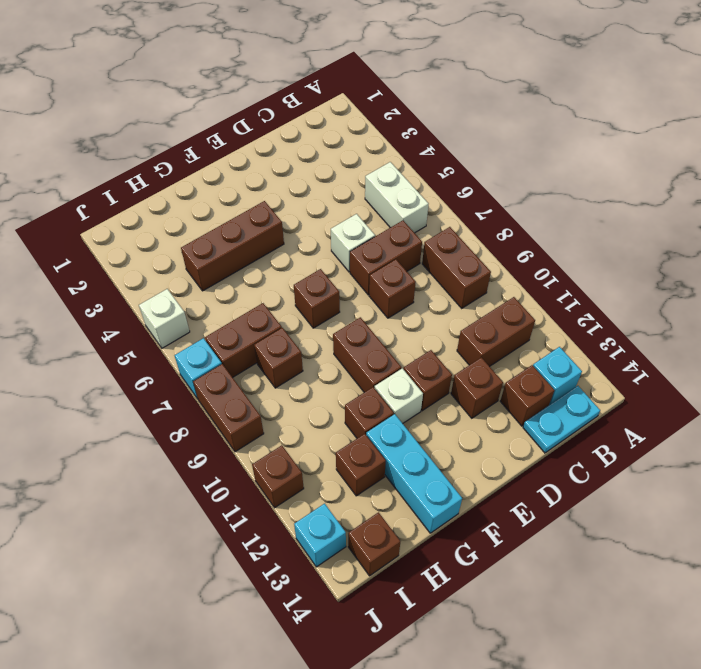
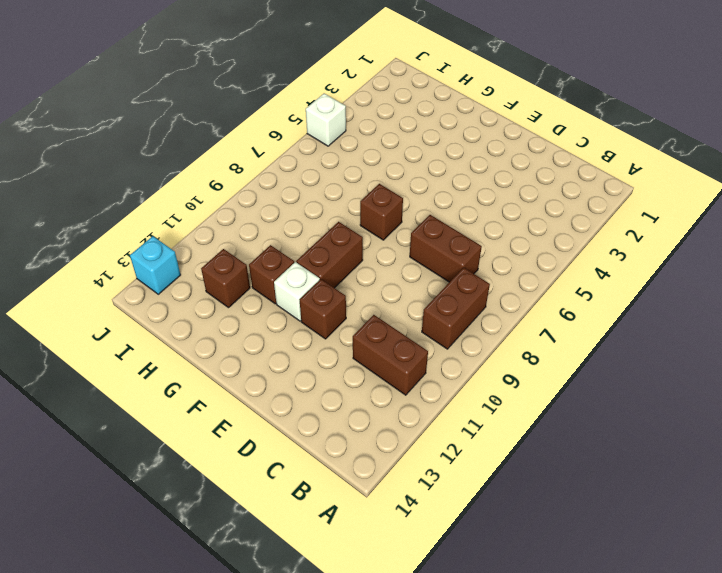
none -> white brick B5:B6 level 1
none -> cyan brick B13 level 1
none -> cyan plate B14:C14 level 1

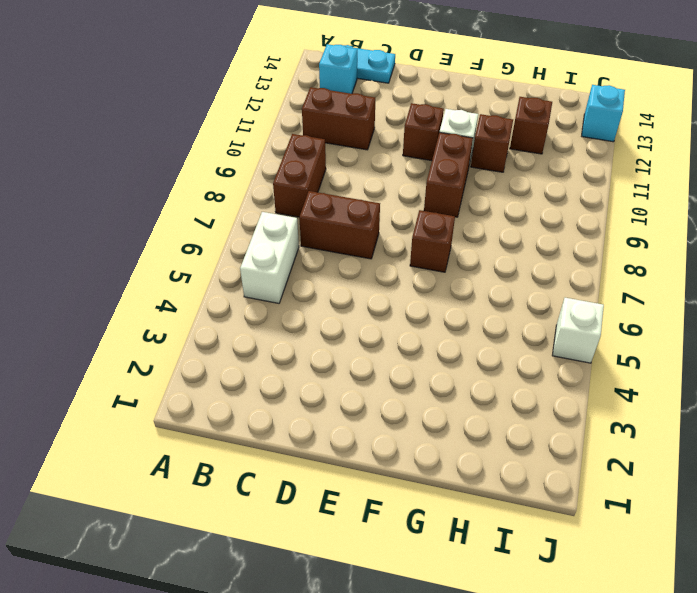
none -> brown brick C13 level 1
none -> white brick D6 level 1
none -> brown brick D8 level 1

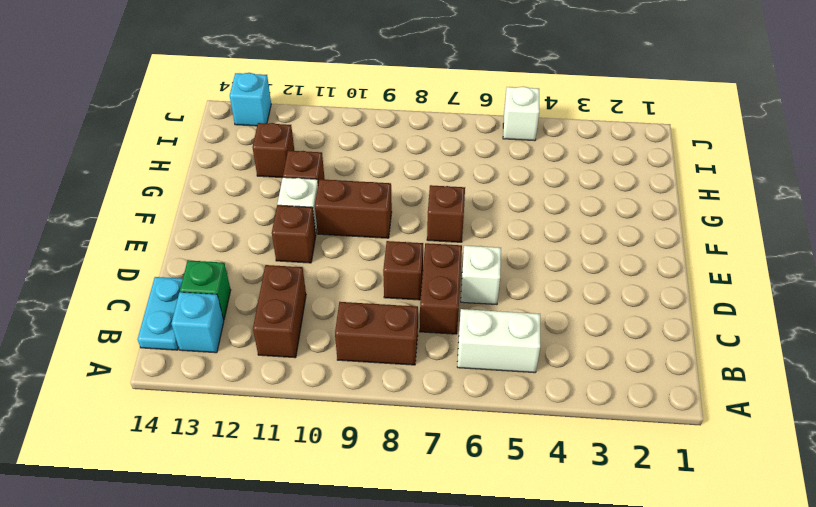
green brick C13 level 1 -> brown brick C13 level 1
none -> brown brick D12 level 1
none -> brown brick F4:H4 level 1
none -> cyan brick G12:G14 level 1

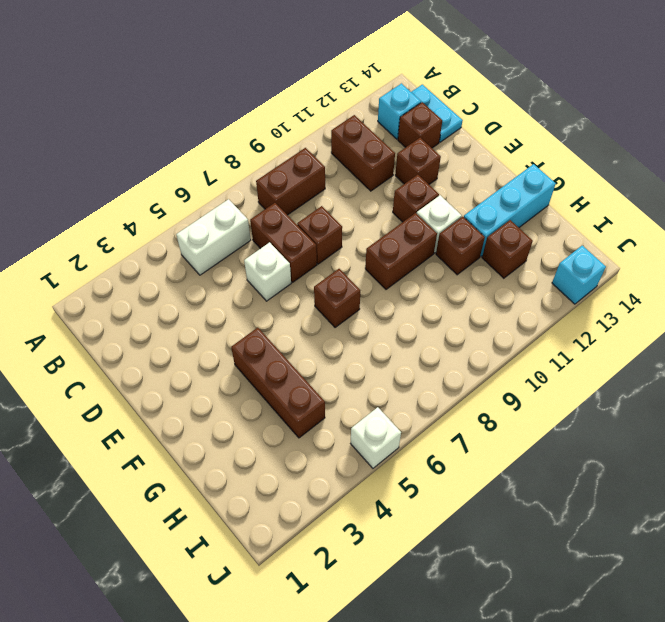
none -> brown brick H7:I7 level 1
none -> brown brick H8 level 1
none -> brown brick I14 level 1

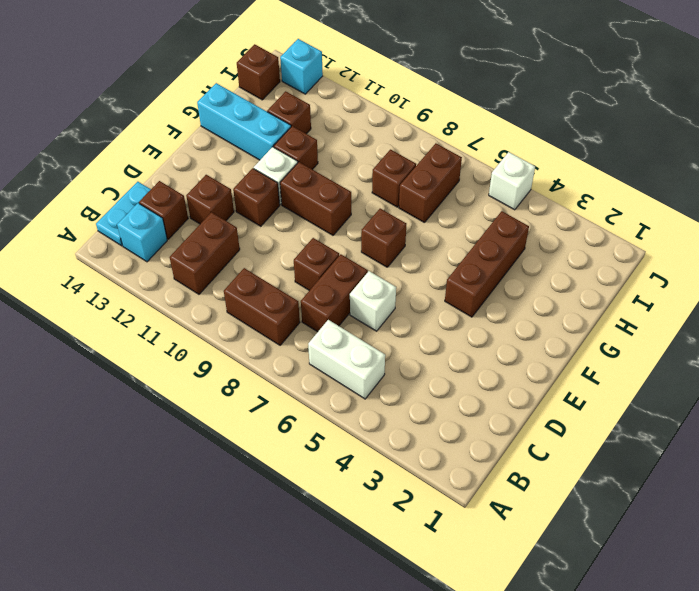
none -> cyan brick J7 level 1
none -> brown brick J8:J9 level 1
none -> brown brick J11 level 1

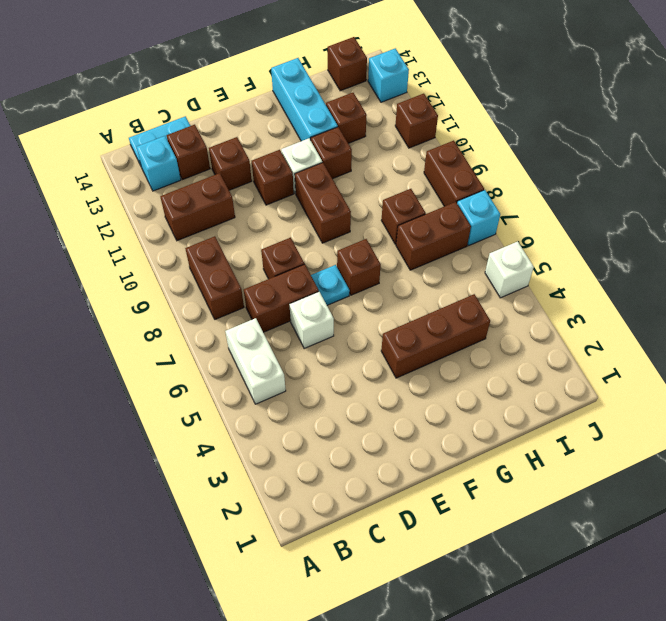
cyan plate E7 level 1 -> none

